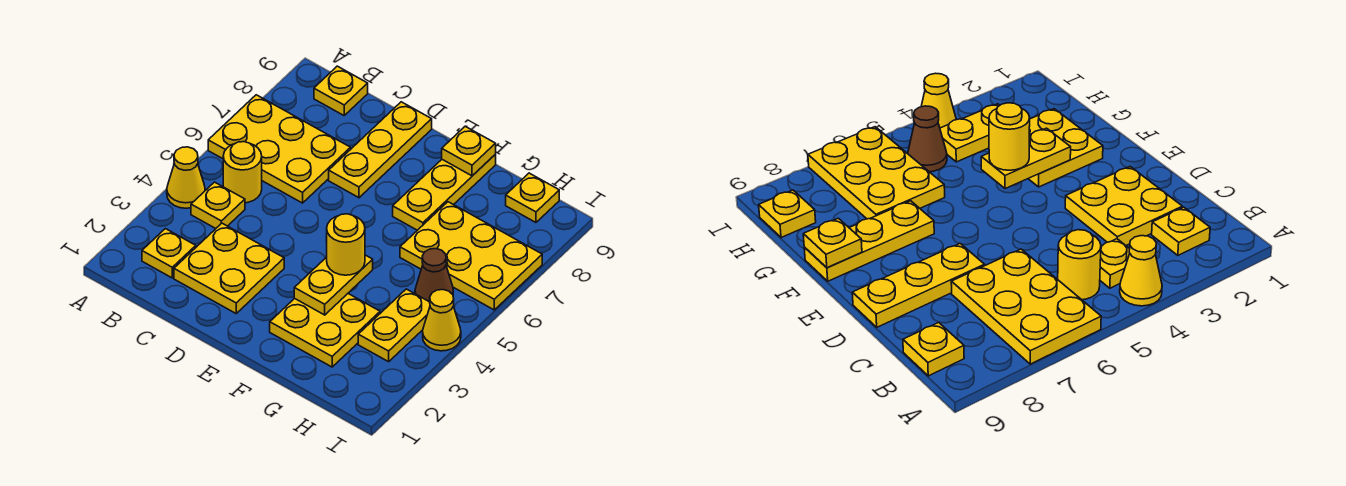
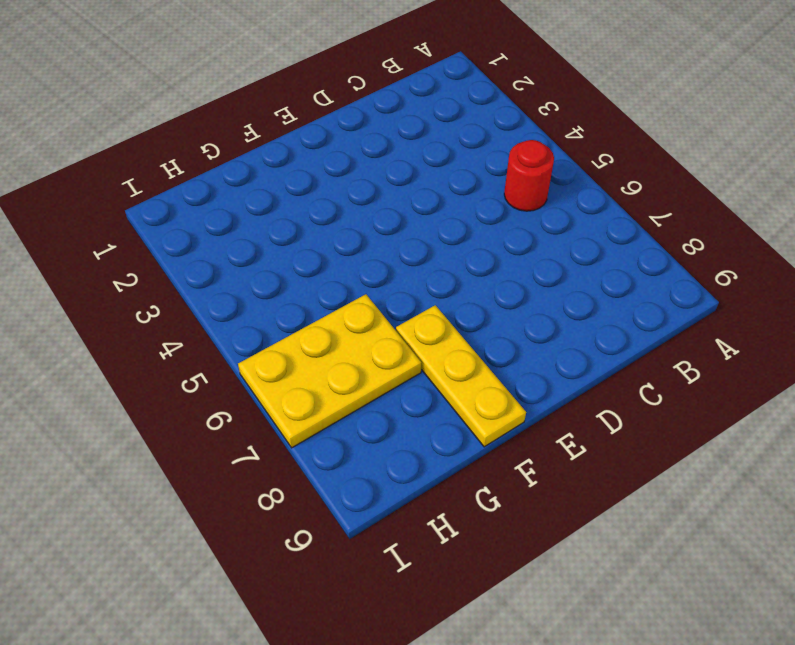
red round brick B5 level 1 -> yellow round brick B5 level 1
none -> yellow cone A4 level 1
none -> yellow plate A6:C7 level 1
none -> yellow plate B2 level 1

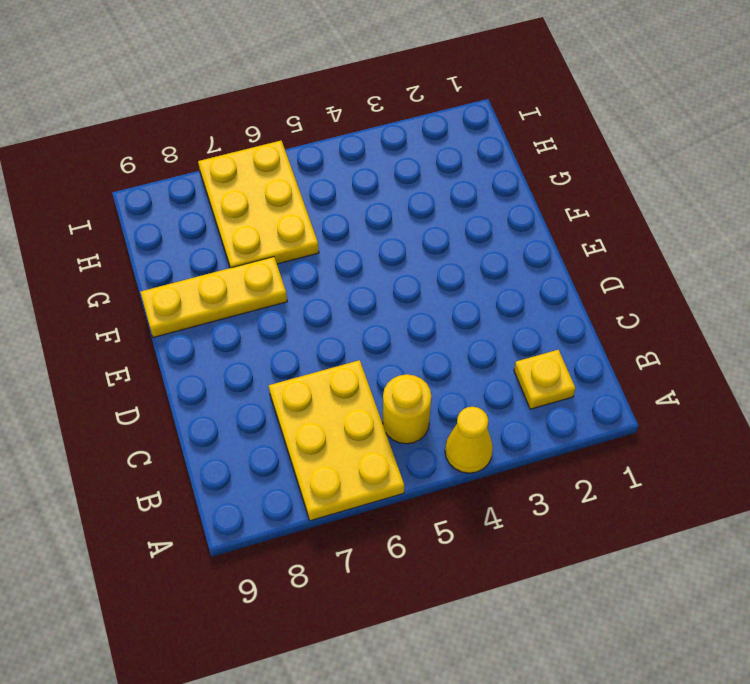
none -> yellow plate B4 level 1
none -> yellow plate B9 level 1
none -> yellow plate C2:D3 level 1

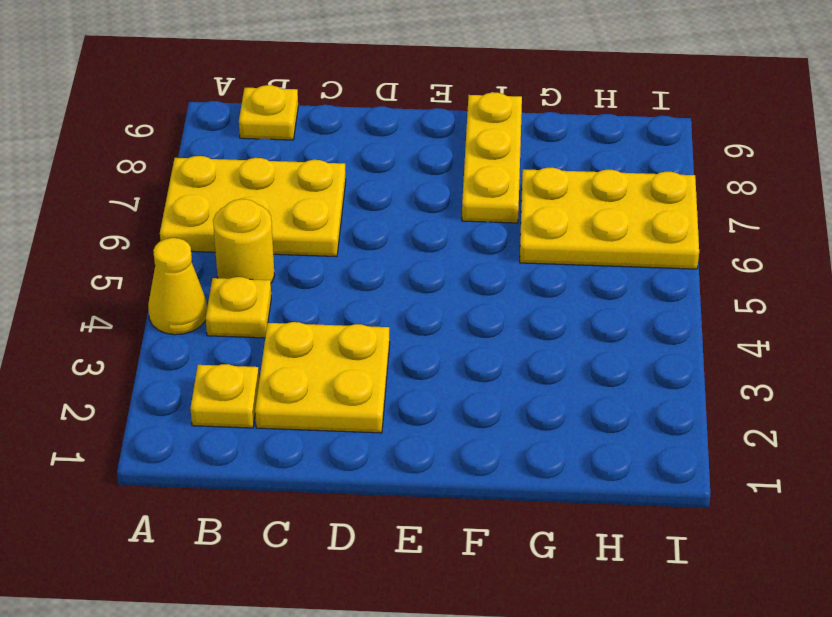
none -> yellow plate D7:D9 level 1
none -> yellow plate F2:G3 level 1
none -> yellow plate H3:H4 level 1

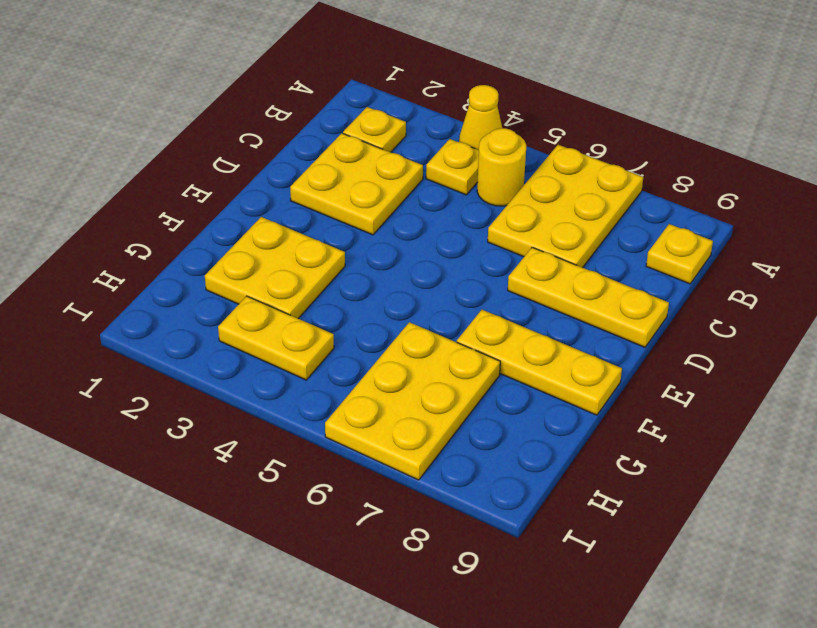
none -> brown cone H5 level 1
none -> yellow plate H9 level 1
none -> yellow cone I4 level 1

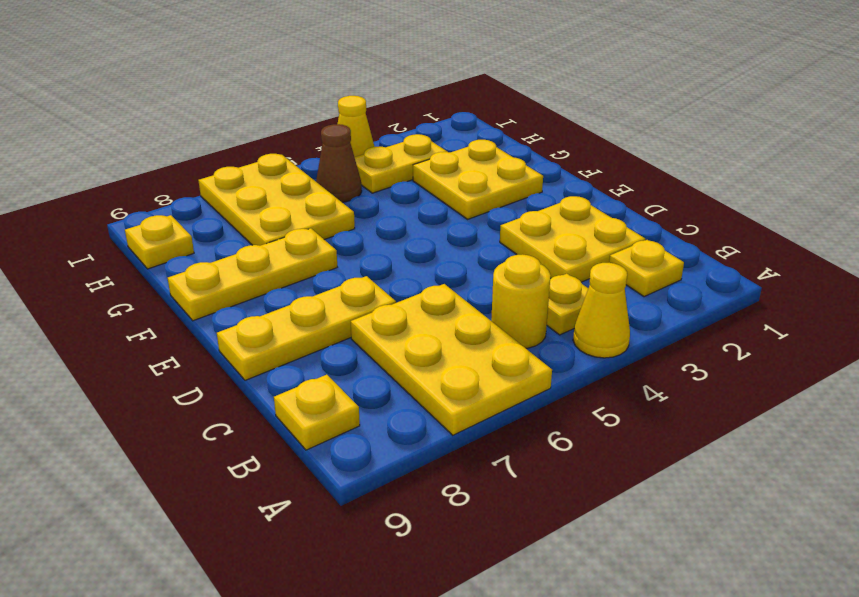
none -> yellow plate F3:F4 level 2
none -> yellow plate F9 level 2
none -> yellow round brick F4 level 3

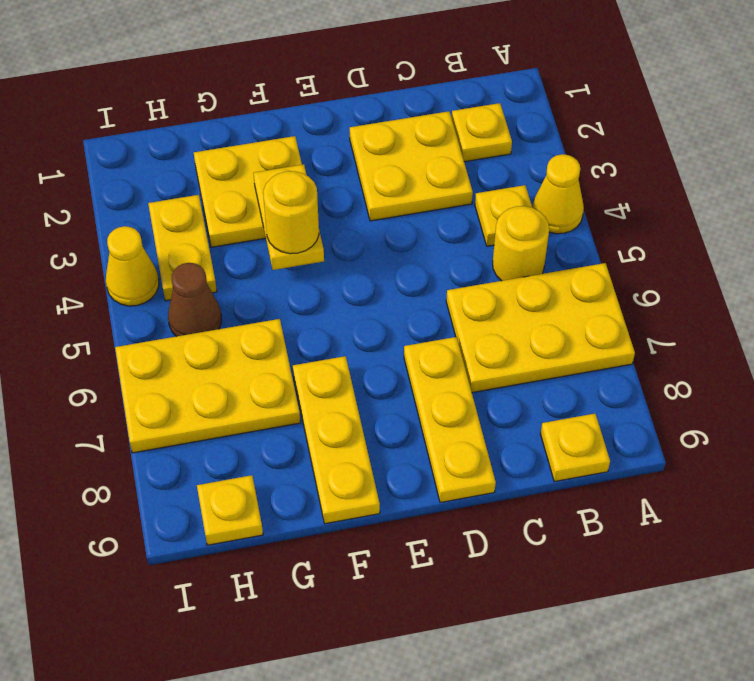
none -> yellow plate F9 level 2

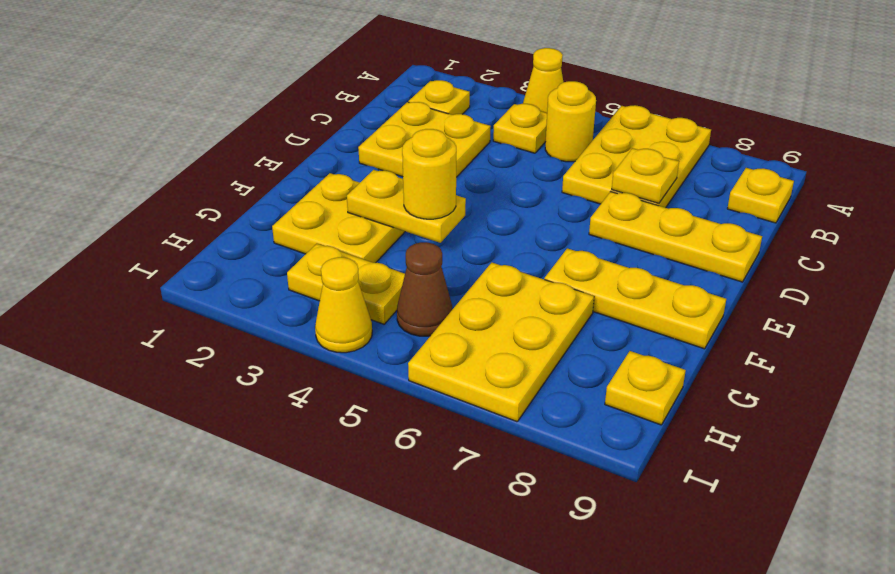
yellow plate C7 level 2 -> yellow plate F9 level 2

